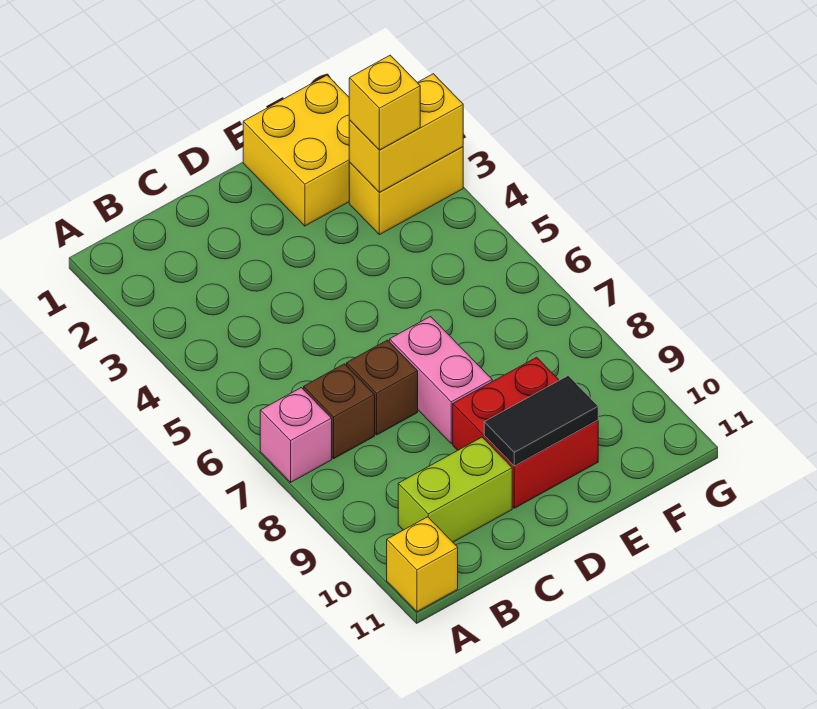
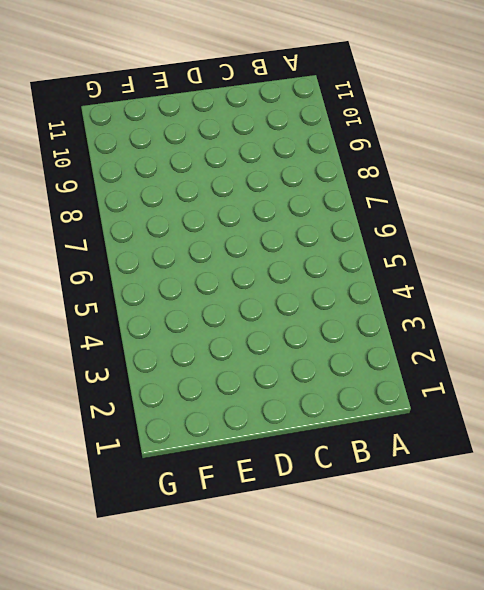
none -> pink brick A7 level 1
none -> yellow brick A11 level 1
none -> brown brick B7 level 1

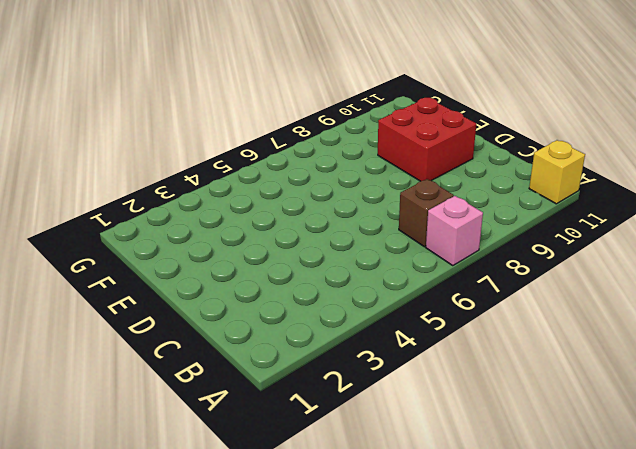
none -> lime brick B10:C10 level 1
none -> brown brick C7 level 1
none -> pink brick D7:D8 level 1

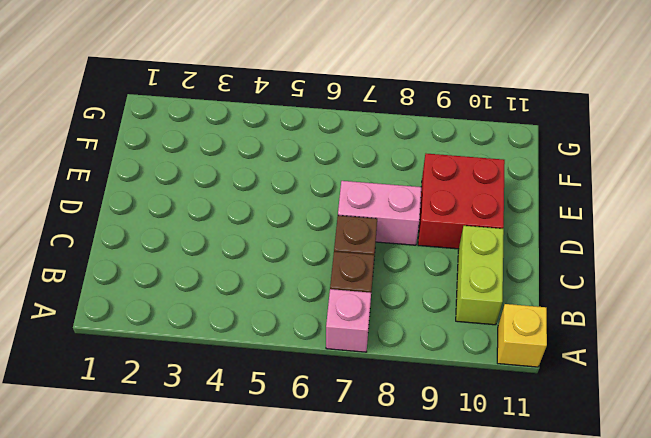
none -> yellow brick E1:F2 level 1
none -> yellow brick F3:G3 level 1
none -> black tile D10:E10 level 2

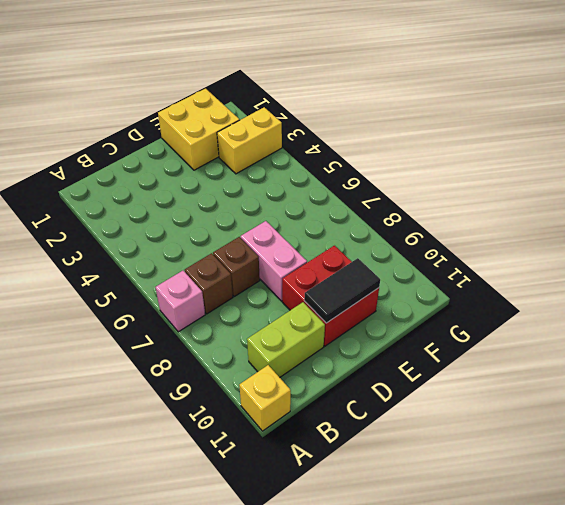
none -> yellow brick F3:G3 level 2
none -> yellow brick F3 level 3

